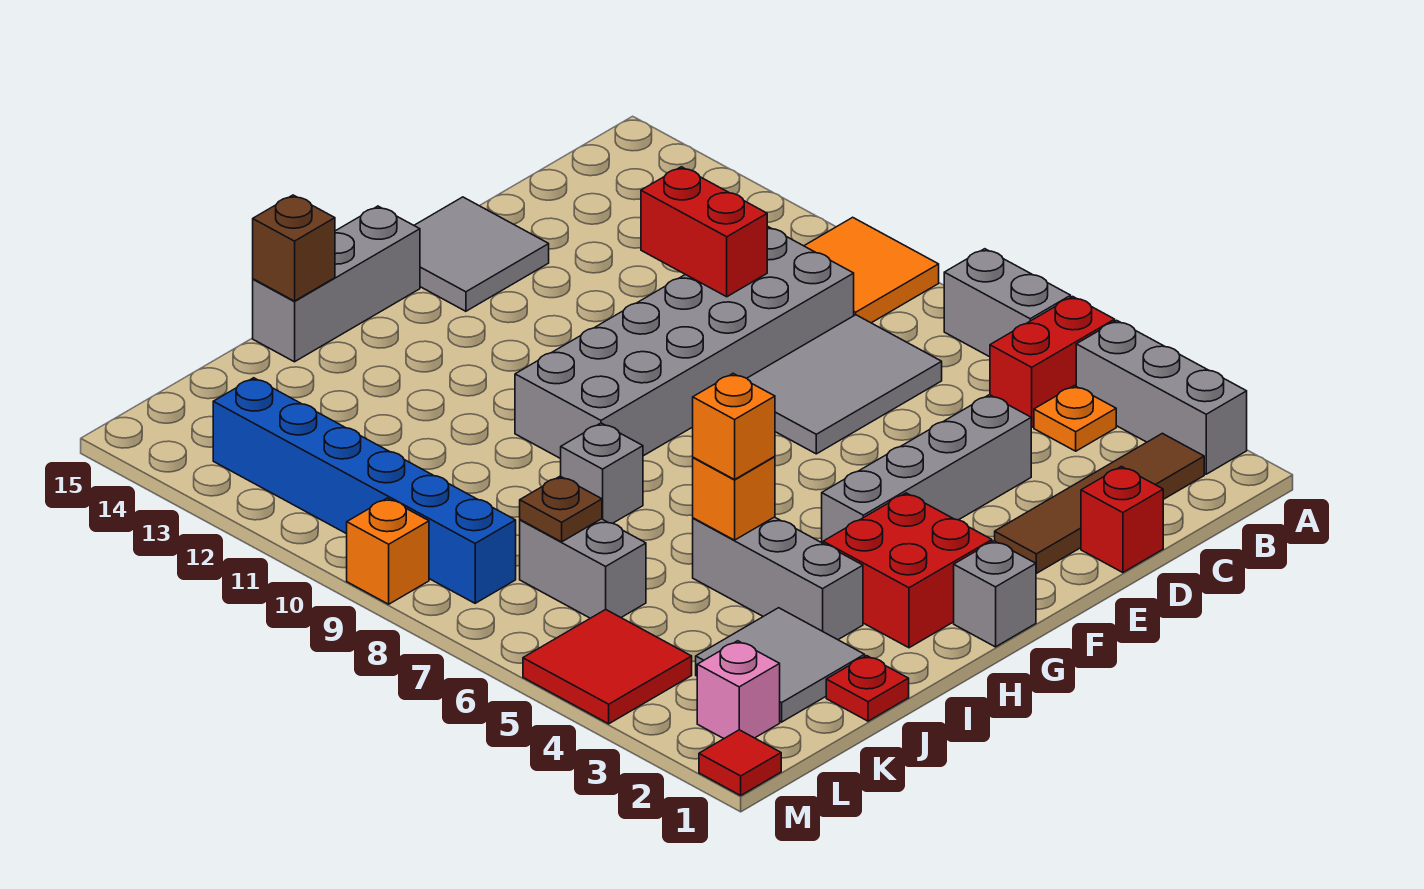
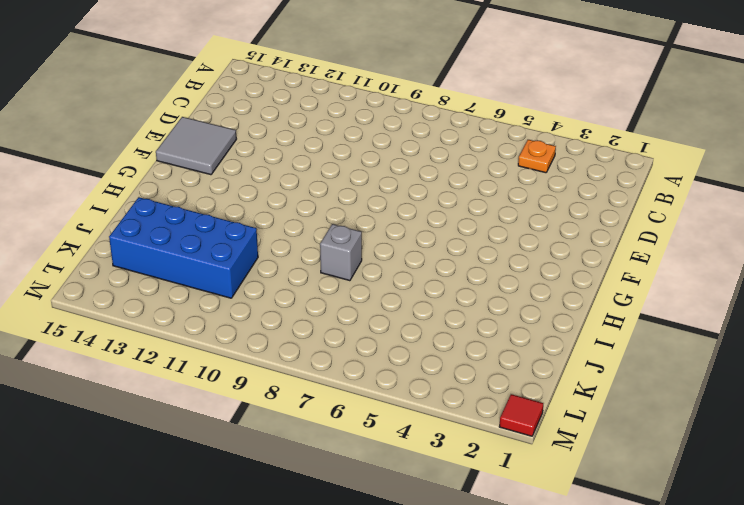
blue brick J11:K14 level 1 -> none
none -> grey brick A2:A4 level 1
none -> red brick A5:B5 level 1
none -> grey brick A6:A7 level 1

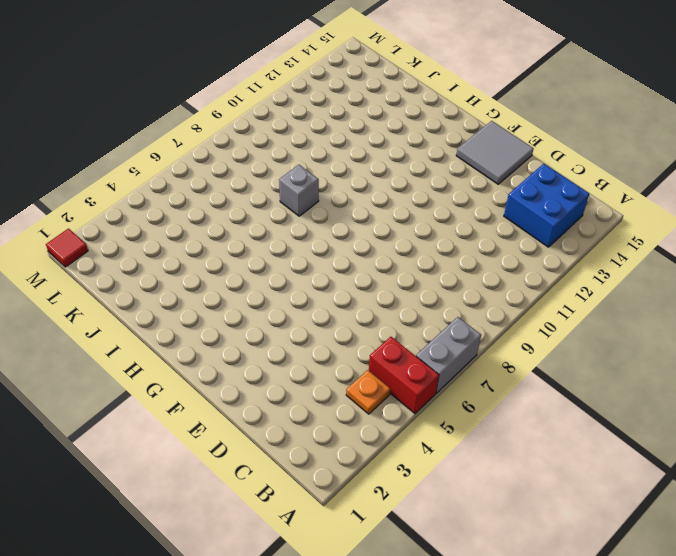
blue brick B13:C14 level 1 -> none
none -> grey brick A2:A4 level 1
none -> orange tile A9:B10 level 1
none -> brown tile B2:E2 level 1

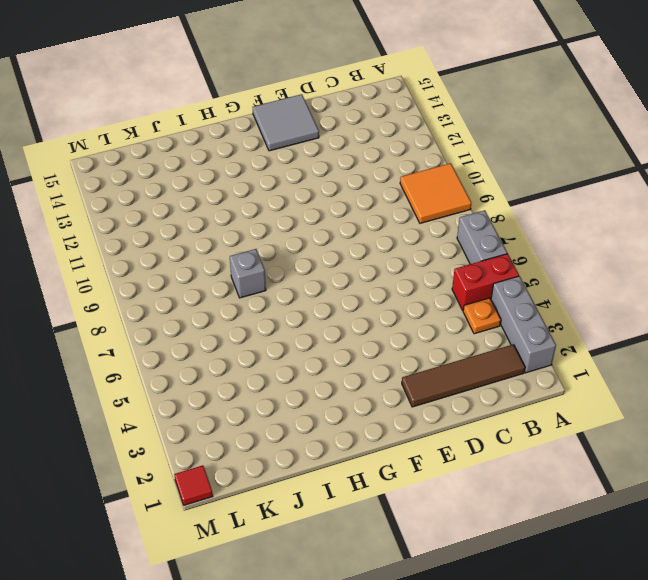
none -> grey tile C7:E8 level 1
none -> grey brick C9:H10 level 1
none -> red brick D1 level 1

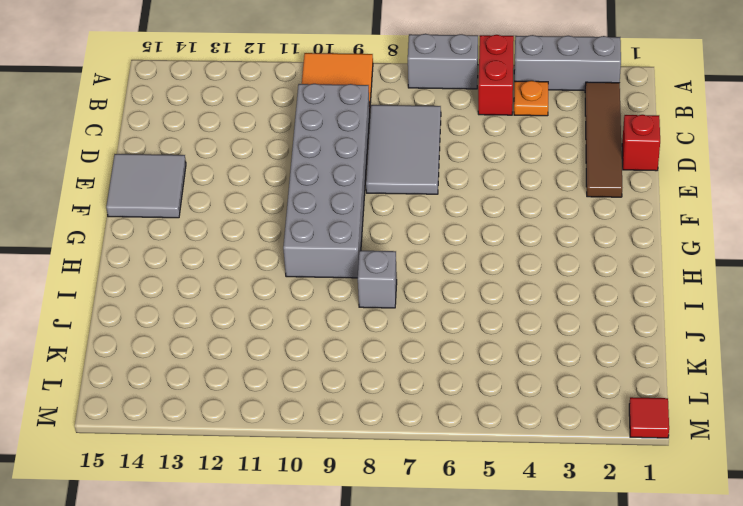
none -> grey brick D4:G4 level 1
none -> grey brick G1 level 1
none -> red brick G2:H3 level 1

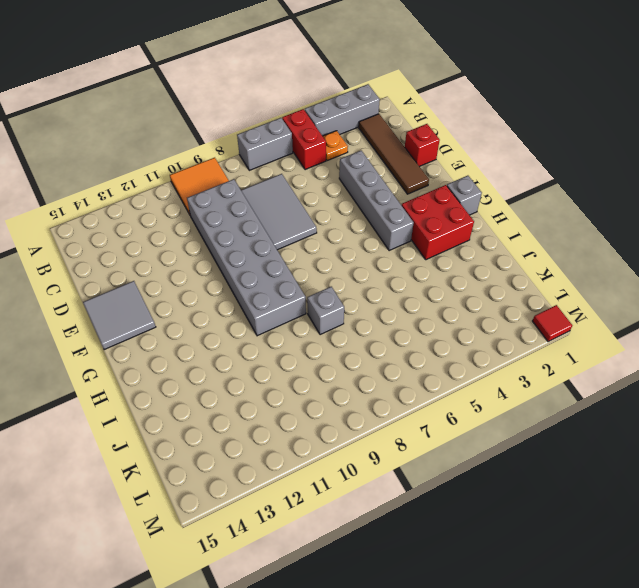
none -> grey brick G15:I15 level 1
none -> grey brick I3:I5 level 1
none -> red plate J1 level 1

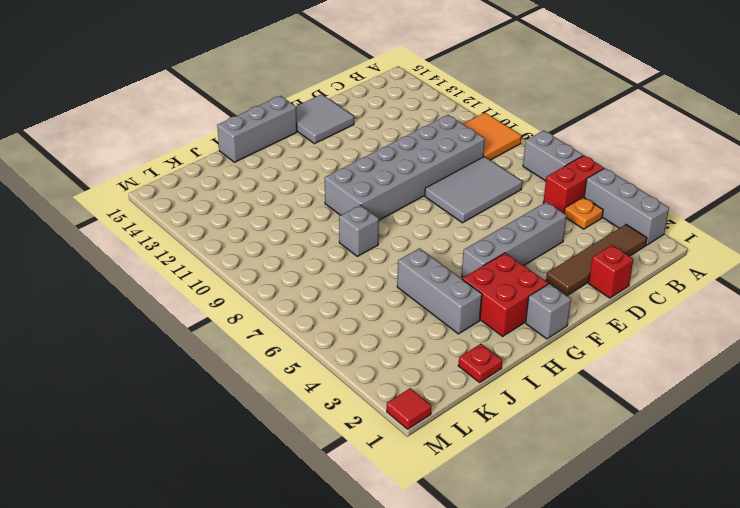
none -> grey tile J2:K3 level 1
none -> grey brick K6:K7 level 1
none -> pink brick L2 level 1

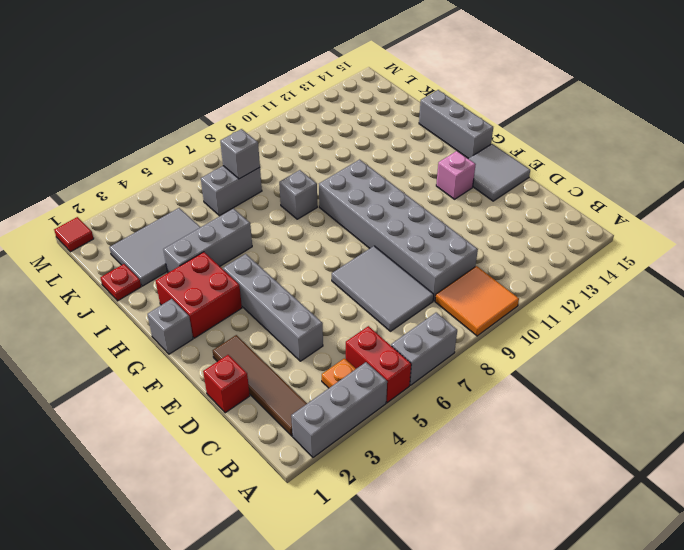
pink brick F13 level 1 -> pink brick L2 level 1
grey tile J2:K4 level 1 -> grey tile J2:K3 level 1
grey brick K7 level 2 -> brown plate K7 level 2
none -> red tile L4:M5 level 1
none -> blue brick L8:L13 level 1
none -> orange brick M9 level 1

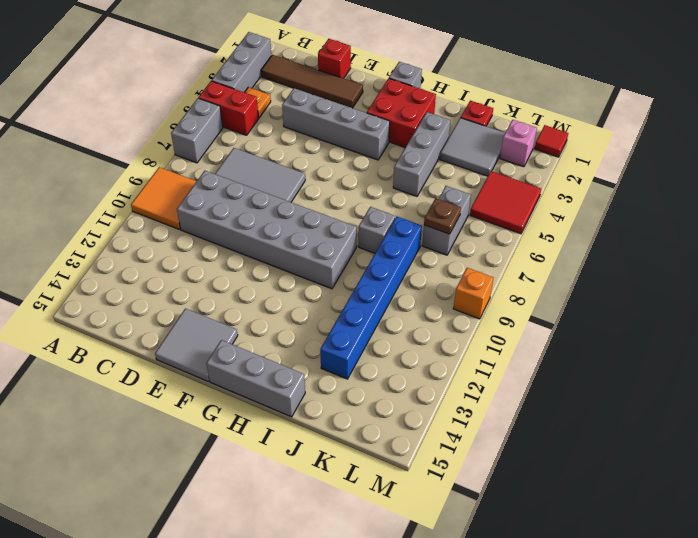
blue brick J8:J13 level 1 -> blue brick L8:L13 level 1
none -> red brick D10:D11 level 2
none -> orange brick I5 level 2
none -> brown brick I15 level 2

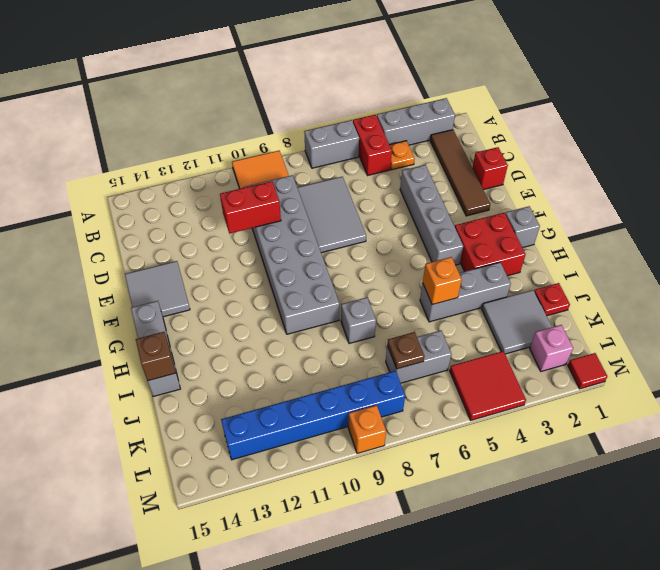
none -> orange brick I5 level 3

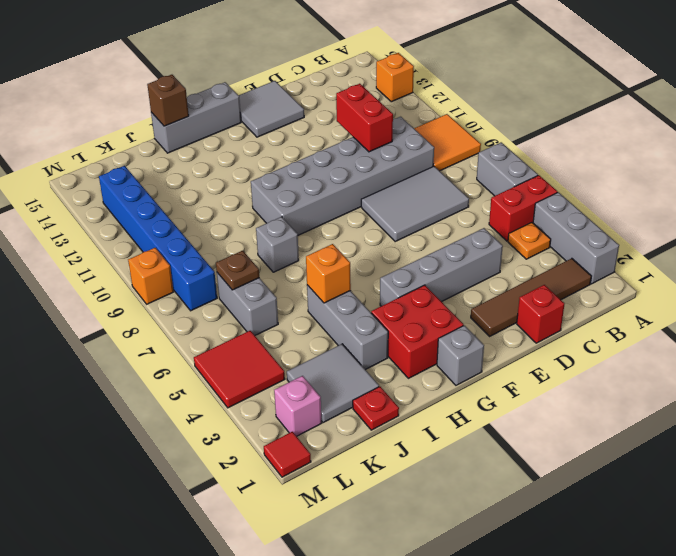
orange brick A13 level 1 -> orange brick I5 level 3

